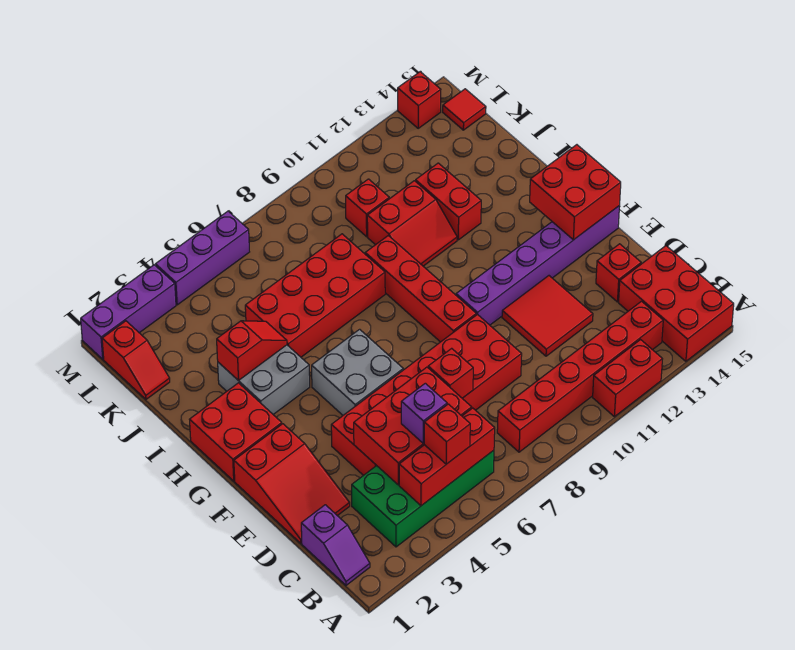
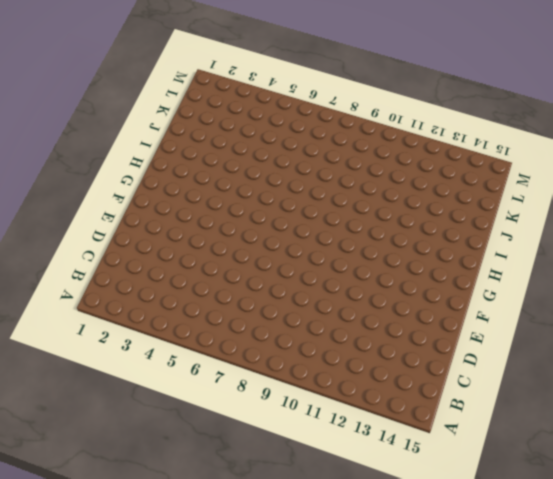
none -> red brick A11:A12 level 1
none -> red brick A14:C15 level 1
none -> purple slope B1:C1 level 1 top C
none -> green brick B3:C6 level 1

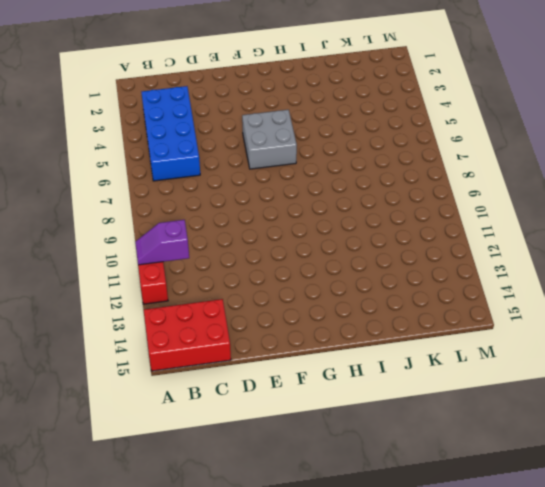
purple slope A11:B11 level 2 top B -> purple slope B1:C1 level 1 top C
blue brick B3:C6 level 1 -> green brick B3:C6 level 1
none -> red brick B8:B13 level 1
none -> red slope D1:F2 level 1 top F
none -> red brick D4:E9 level 1
none -> red tile D11:E12 level 1

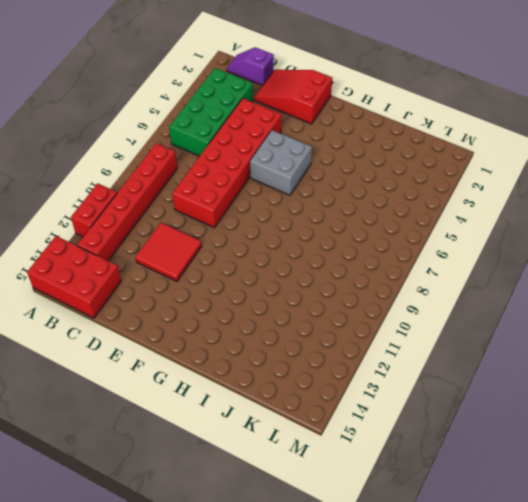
none -> red brick D14 level 1
none -> red brick F9:I9 level 1
none -> purple brick F10:F15 level 1
none -> red brick G1:H2 level 1

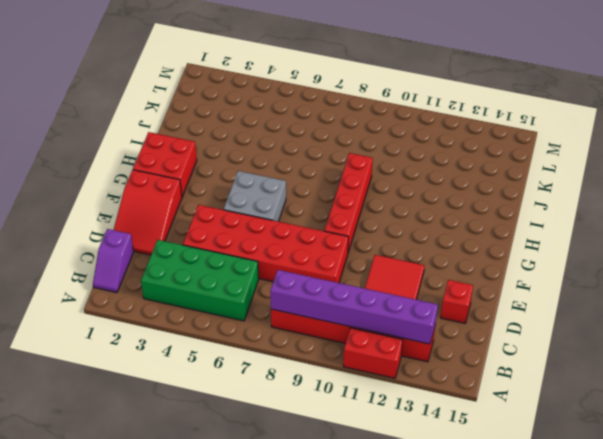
purple brick B8:B13 level 2 -> purple brick F10:F15 level 1
none -> red brick A14:C15 level 1
none -> grey brick H3:I4 level 1
none -> red brick I5:J8 level 1
none -> red slope I10:J11 level 1 top J

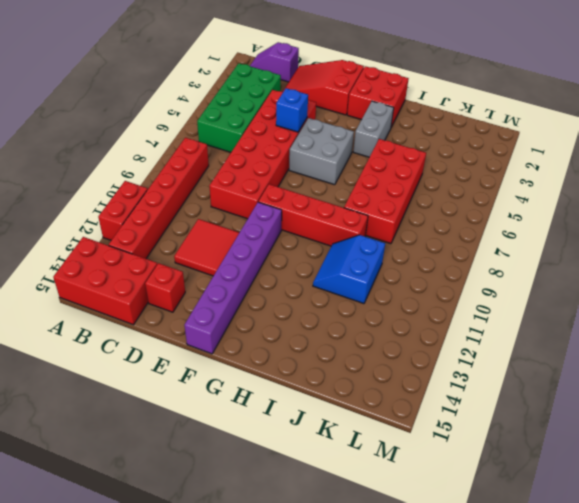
blue brick E5 level 2 -> none
grey brick H3:H4 level 1 -> grey brick H3:I4 level 1
blue slope I10:J11 level 1 top J -> red slope I10:J11 level 1 top J
none -> red brick I12:J12 level 1
none -> red slope K1:L1 level 1 top L
none -> red brick K10 level 1
none -> red tile L15 level 1

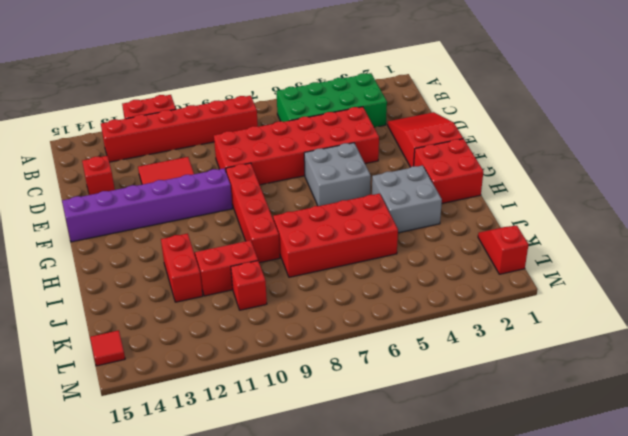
none -> red brick A14:C15 level 1
none -> purple slope B1:C1 level 1 top C
none -> purple brick M1:M3 level 1
none -> purple brick M4:M6 level 1

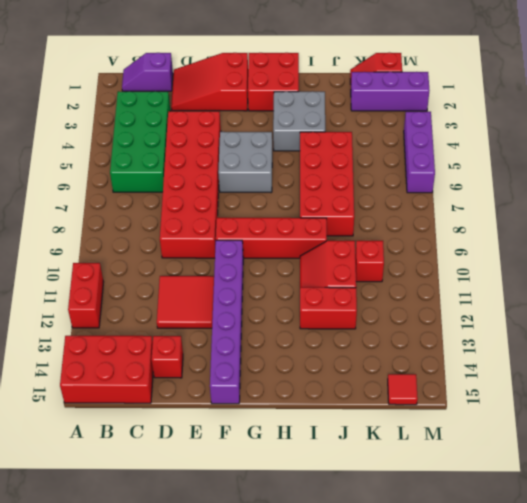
purple brick K2:M2 level 1 -> purple brick M1:M3 level 1
none -> red brick B8:B13 level 1
none -> red brick M14 level 1
none -> red brick B4:B6 level 2
none -> red brick C4:D6 level 2

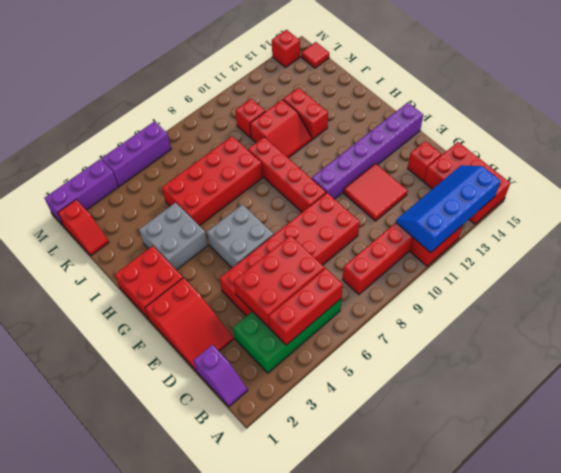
blue slope A11:B14 level 2 top A -> none
none -> red brick D7 level 2
none -> red brick F14:G15 level 2
none -> red slope I3:I4 level 2 top 3
none -> red brick B5 level 3

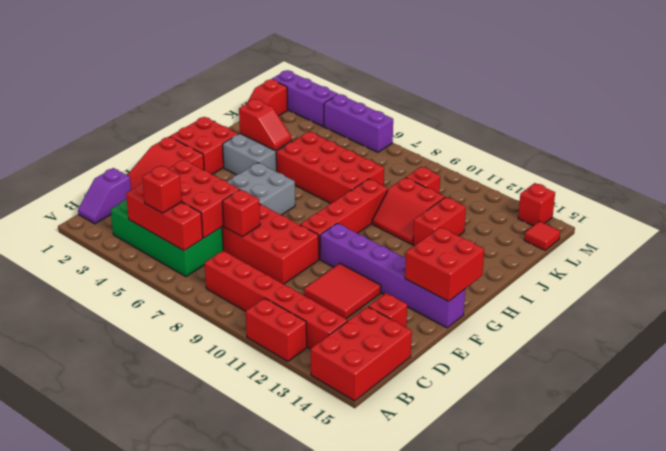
none -> purple brick C5 level 3

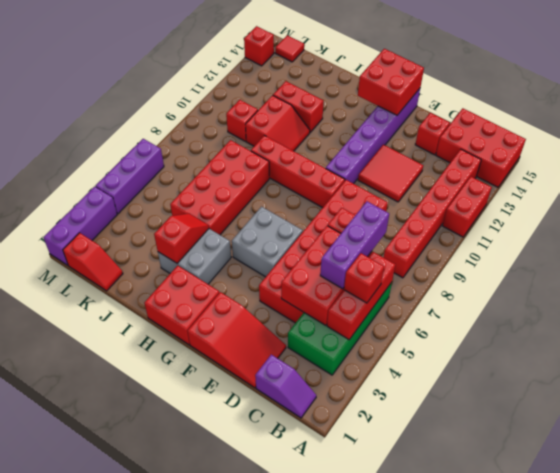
purple brick C5:C7 level 3 -> purple brick C5 level 3

